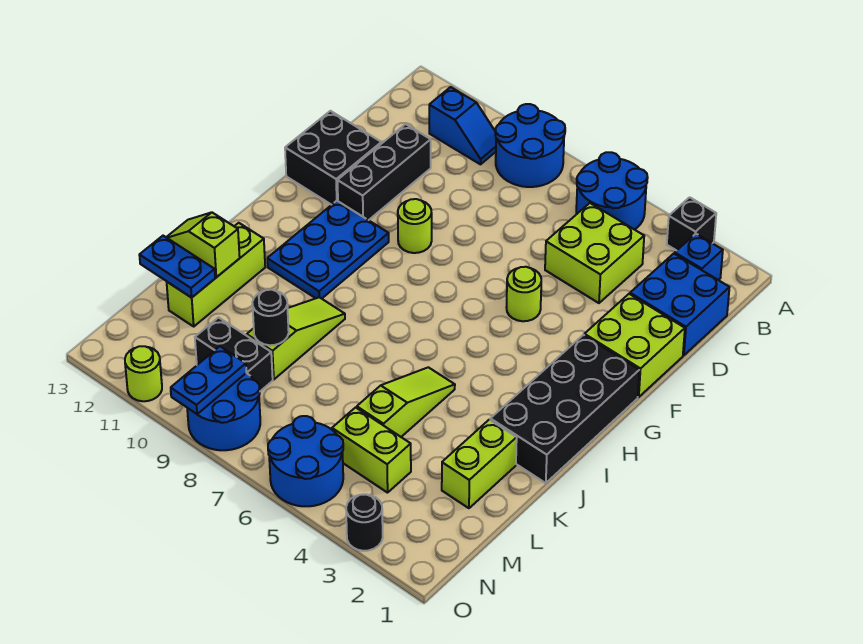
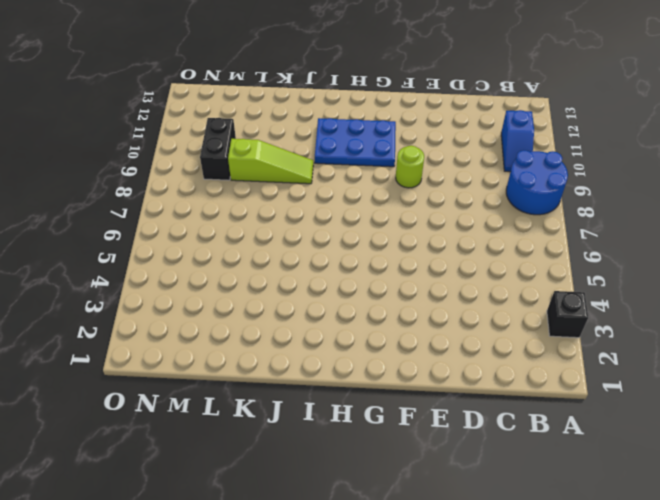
none -> blue round brick A5:B6 level 1
none -> blue brick B2 level 1
none -> blue brick C1:D2 level 1

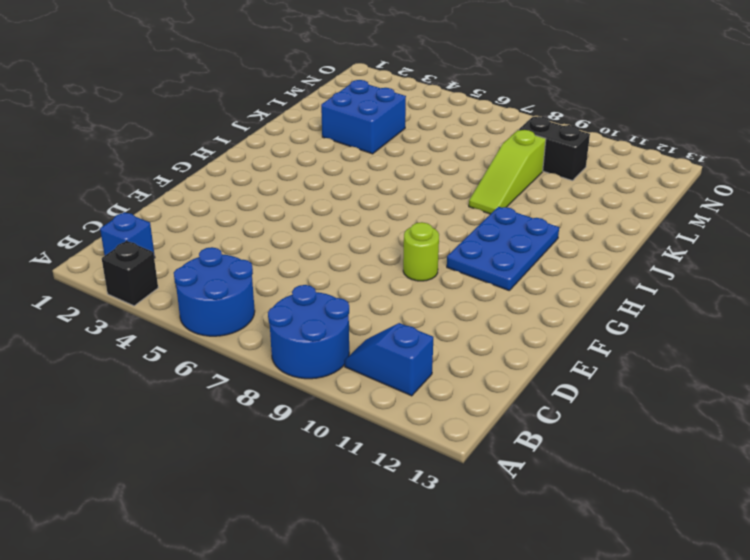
blue brick K3:L4 level 1 -> blue brick C1:D2 level 1
none -> lime brick C4:D5 level 1
none -> black brick D11:F11 level 1
none -> lime brick E1:F2 level 1

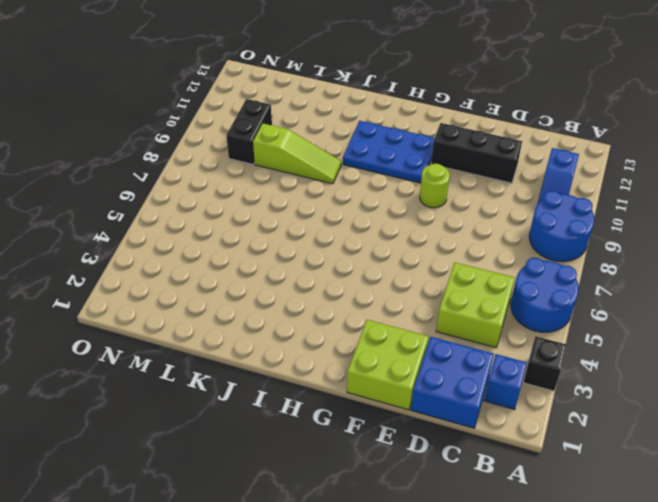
none -> black brick E12:F13 level 1
none -> lime round brick F5 level 1
none -> black brick G1:J2 level 1

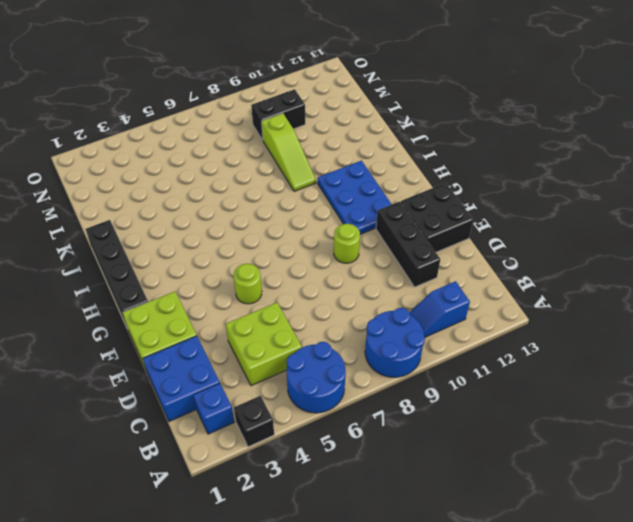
black brick G1:J1 level 1 -> black brick G1:J2 level 1
none -> lime slope J5:L5 level 1 top L
none -> lime brick J12:L12 level 1
none -> lime brick K2:L2 level 1

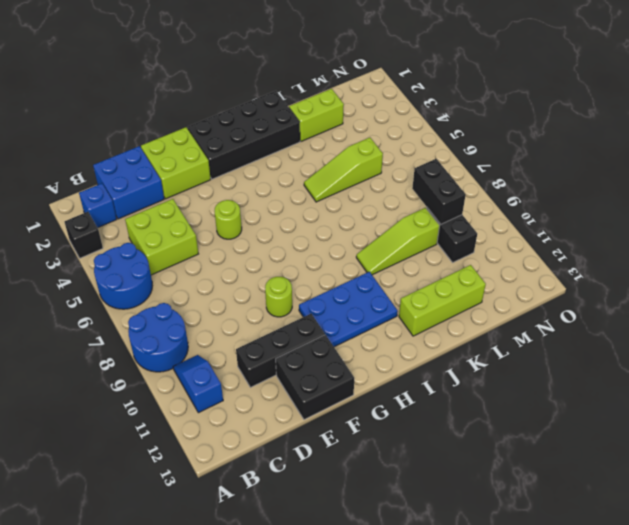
black brick M8:M9 level 2 -> none
none -> lime brick M4:M5 level 1
none -> blue round brick N5:O6 level 1
none -> blue round brick N8:O9 level 1

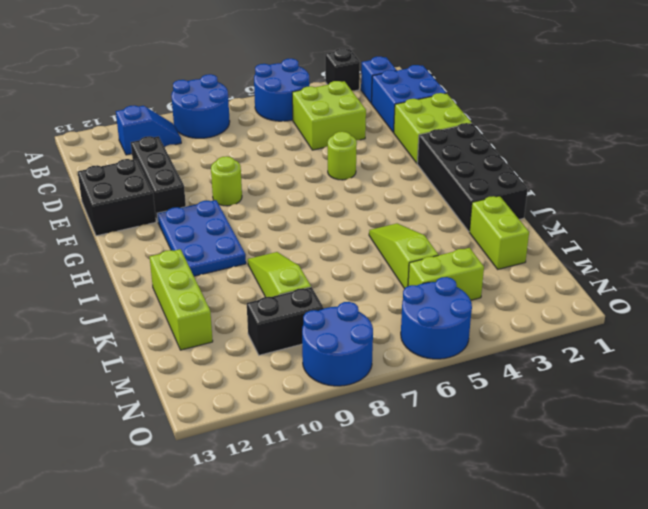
none -> black round brick O3 level 1
none -> lime round brick O11 level 1
none -> lime slope K12:K13 level 2 top 12

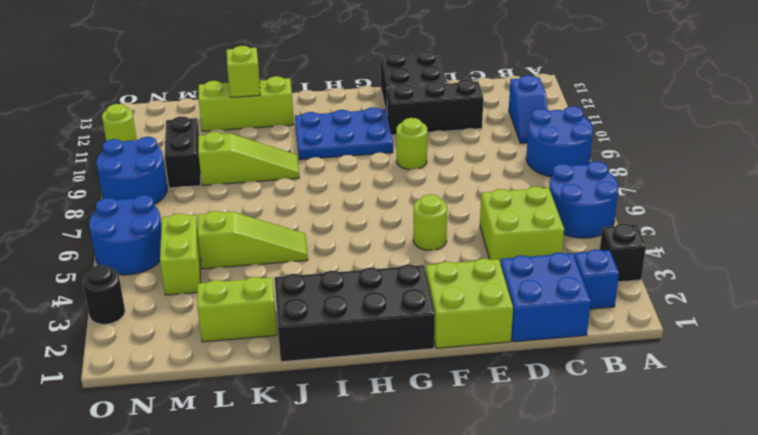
none -> black round brick L9 level 2
none -> blue plate L12:L13 level 2
none -> blue plate N9:O9 level 2

